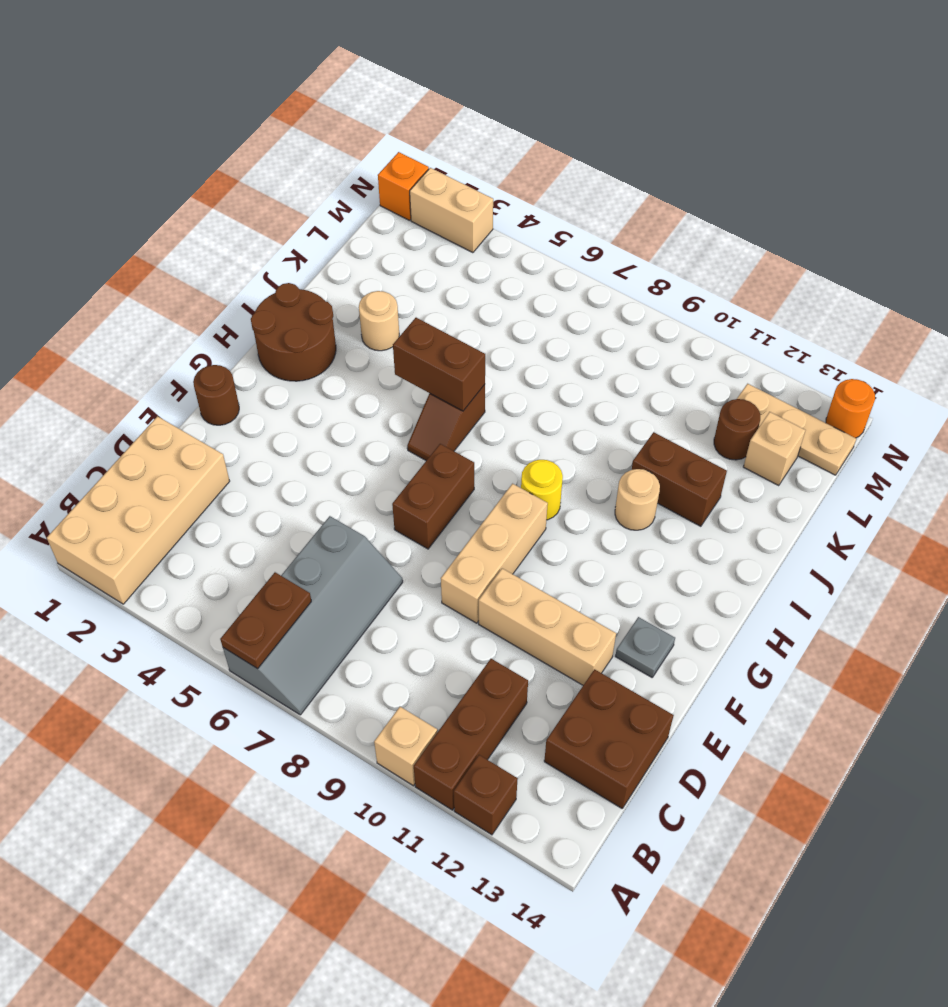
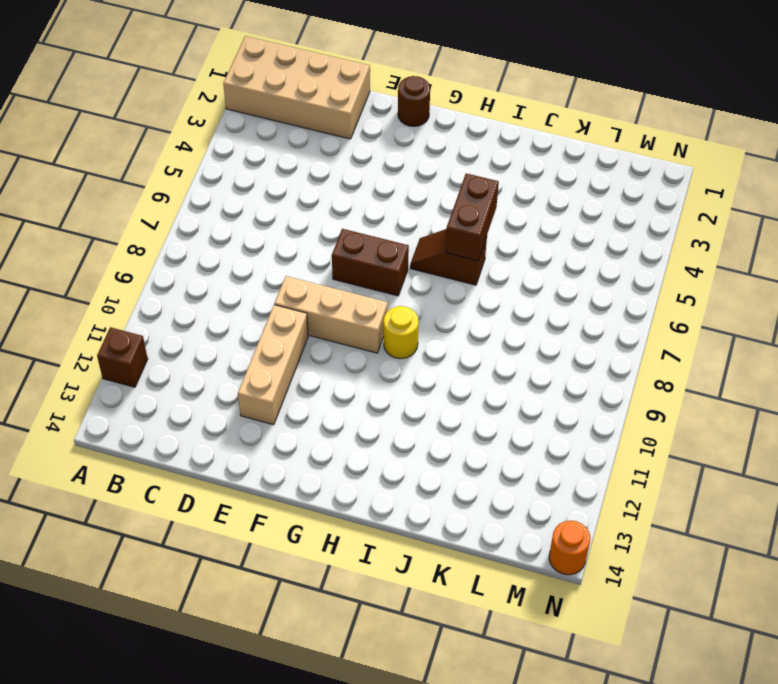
none -> grey slope A6:D7 level 1 top 6
none -> tan brick A10 level 1
none -> brown brick A11:C11 level 1

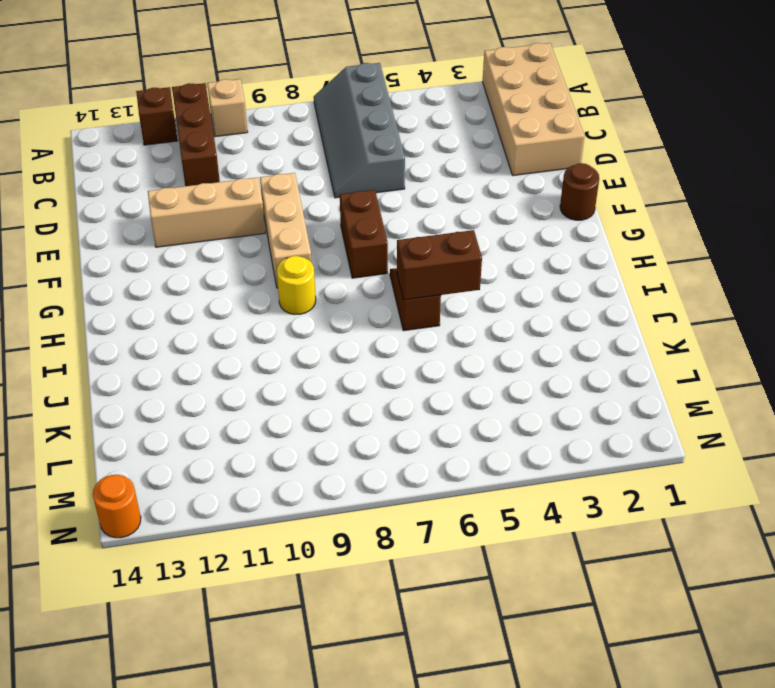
none -> brown brick C13:D14 level 1
none -> grey plate F13 level 1
none -> brown round brick H1:I2 level 1

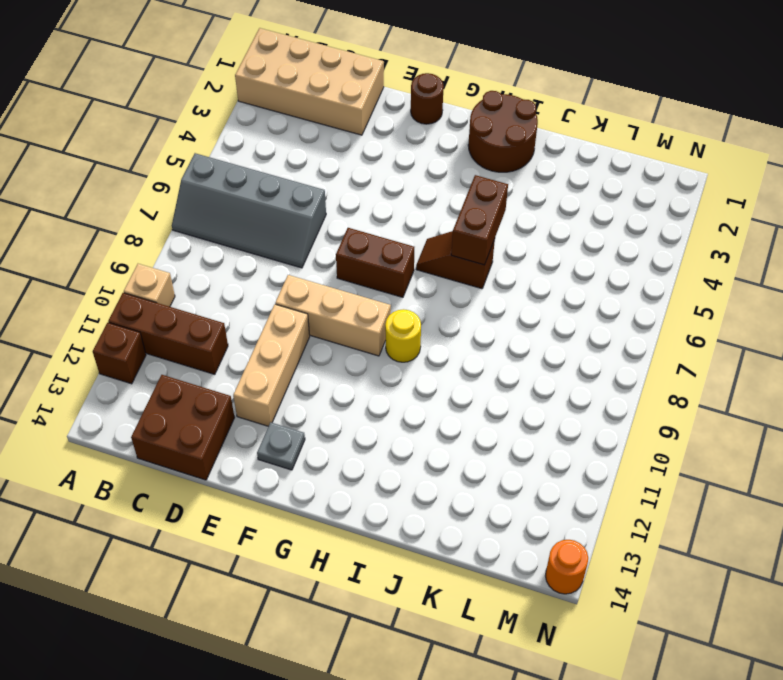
none -> tan round brick I11 level 1
none -> tan round brick J3 level 1
none -> brown brick J11:J12 level 1

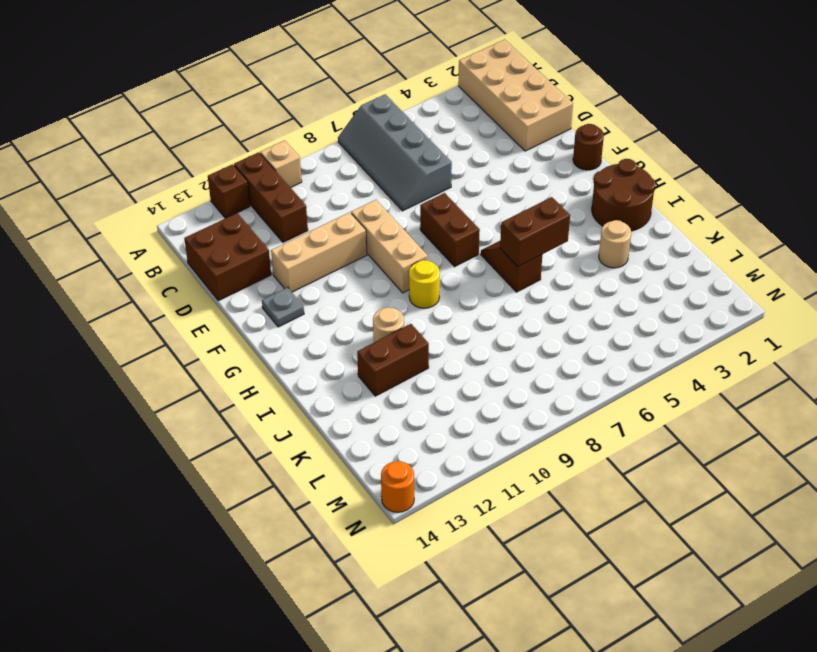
none -> brown round brick L12 level 1
none -> tan brick L13 level 1
none -> tan plate M12:M14 level 1

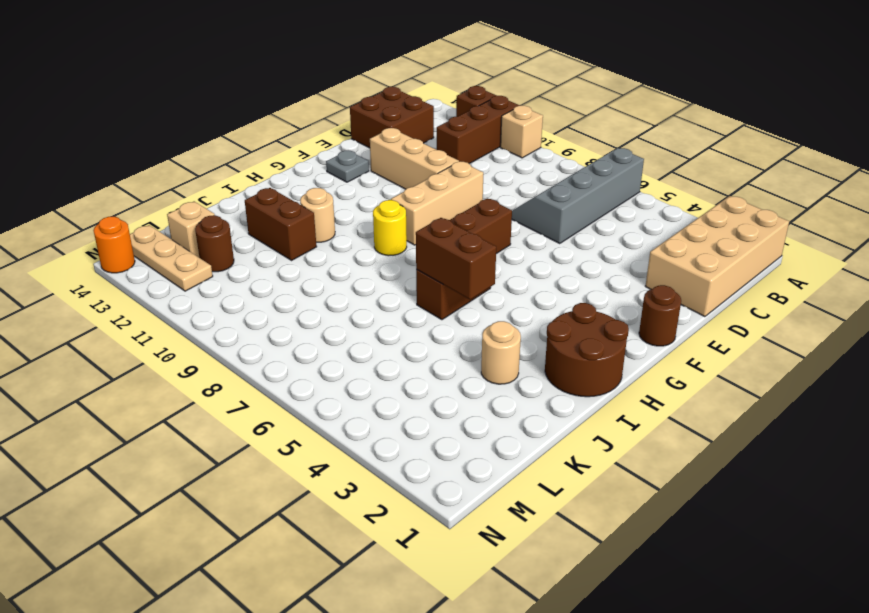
none -> orange brick N1 level 1
none -> tan brick N2:N3 level 1
none -> brown plate A6:B6 level 2

